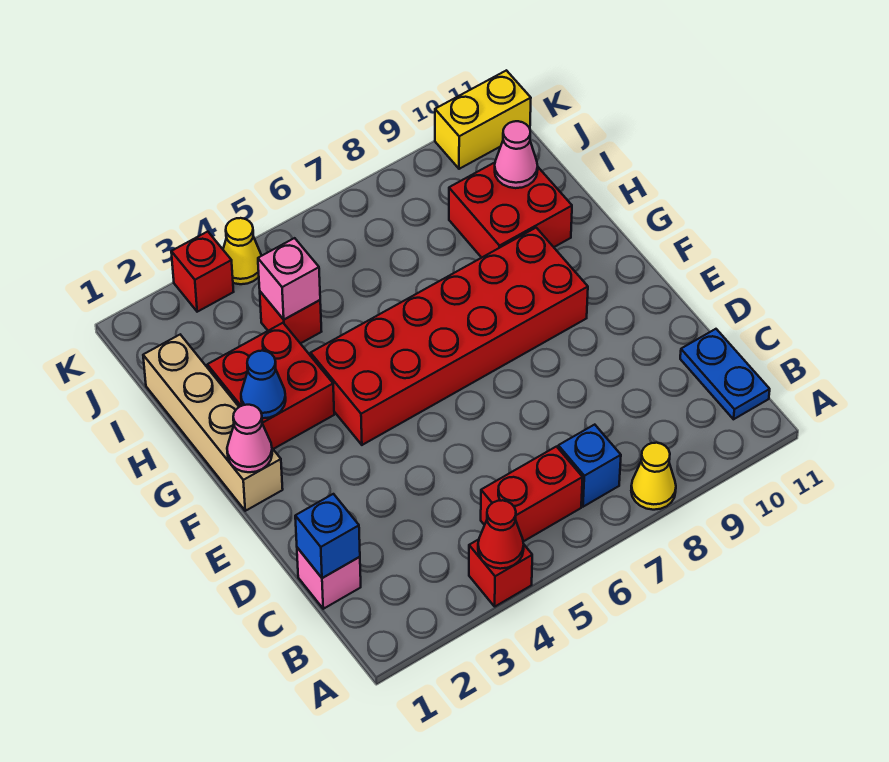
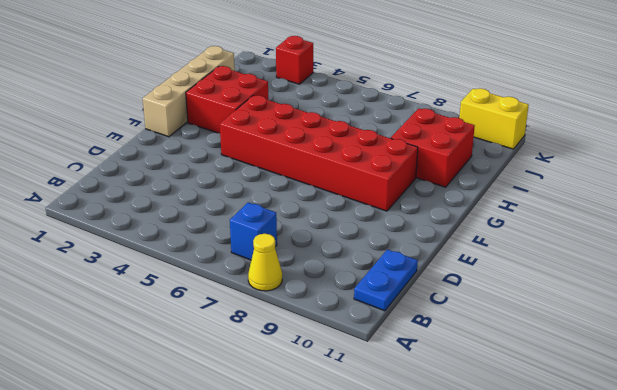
none -> red brick A4 level 1
none -> red brick B5:B6 level 1
none -> pink brick C1 level 1

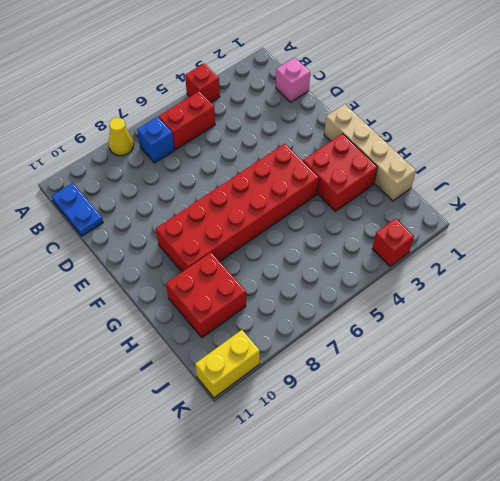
none -> red brick I4 level 1
none -> yellow cone K4 level 1
none -> red cone A4 level 2

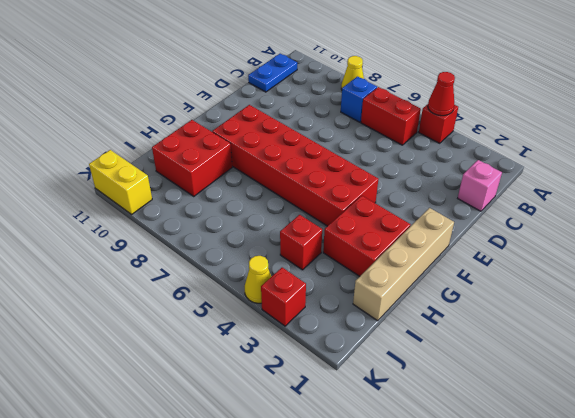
none -> blue brick C1 level 2
none -> pink cone F1 level 2
none -> blue cone G2 level 2

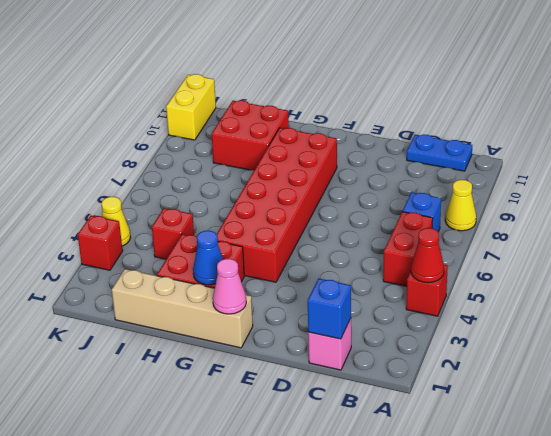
none -> pink brick I4 level 2
none -> pink cone I10 level 2

